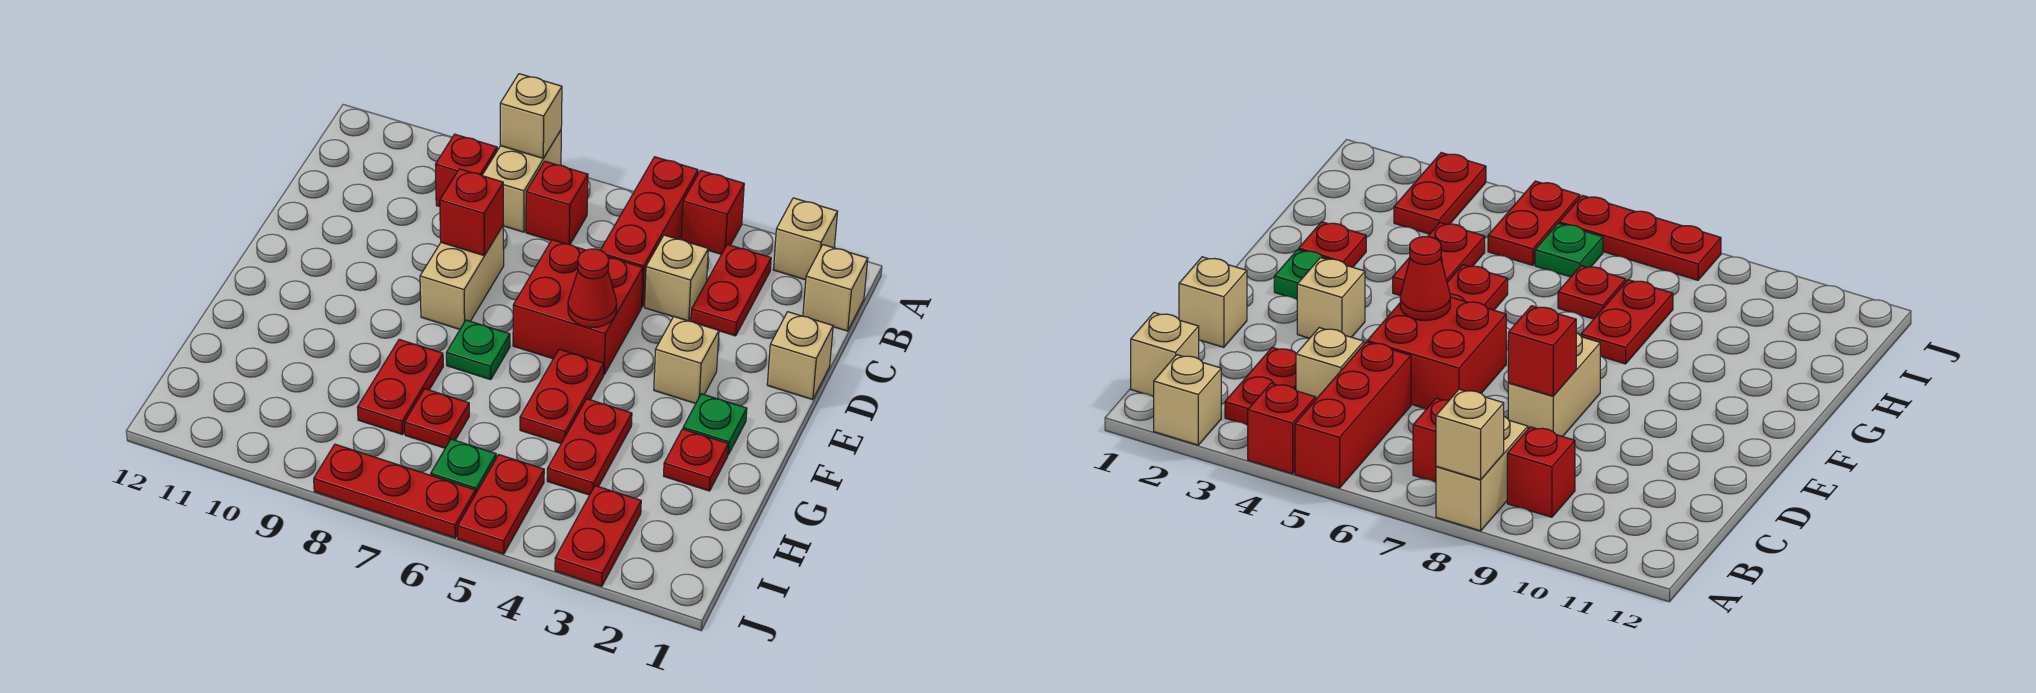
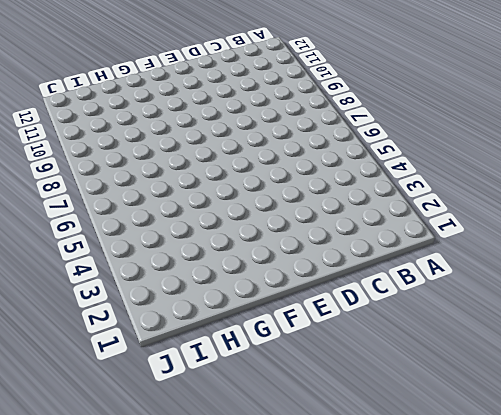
none -> tan brick A2 level 1
none -> red brick A4 level 1
none -> red brick A5:C5 level 1

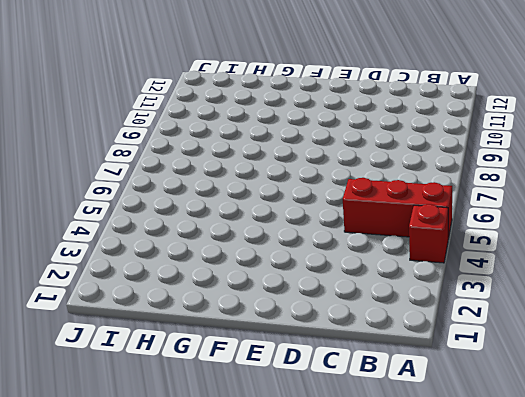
none -> tan brick A2 level 1
none -> tan brick A8:B8 level 1
none -> tan brick B1 level 1

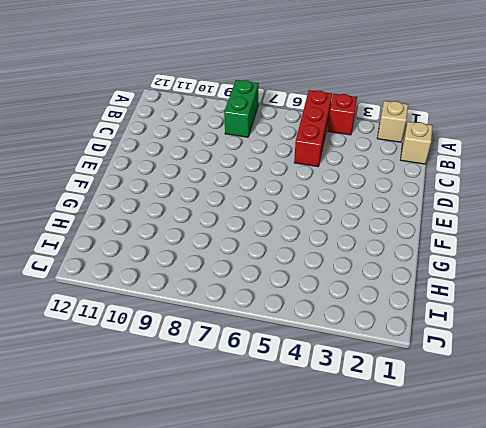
green brick A8:B8 level 1 -> tan brick A8:B8 level 1
none -> red plate B3:C3 level 1
none -> red brick B7 level 1
none -> red brick B9 level 1

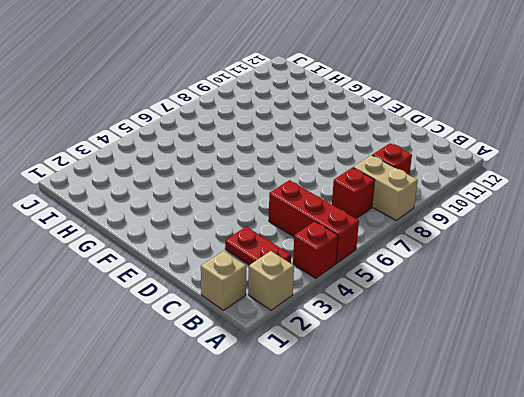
none -> tan brick C4 level 1
none -> tan brick D1 level 1
none -> red brick D5:E6 level 1

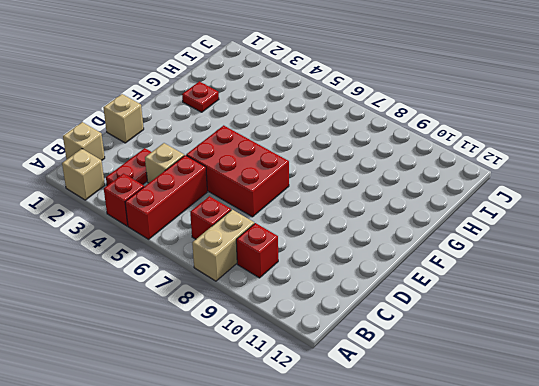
red brick D5:E7 level 1 -> red brick D5:E6 level 1
none -> tan brick D8:E8 level 1
none -> tan brick E3 level 1
none -> green plate F2 level 1

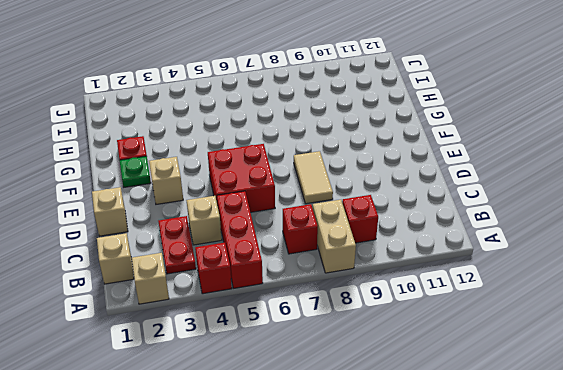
tan tile D8:E8 level 1 -> tan brick D8:E8 level 1
none -> red plate F5:G5 level 1
none -> green plate F7 level 1
none -> red plate G4:H4 level 1

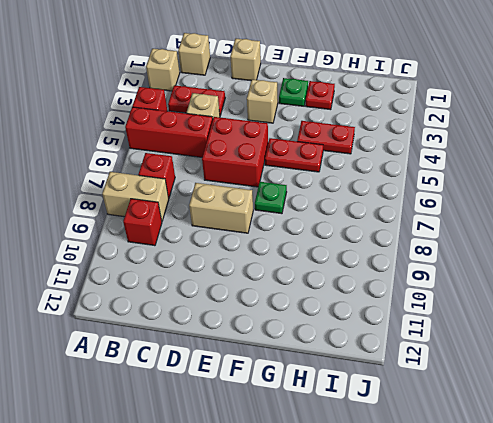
none -> red plate G8:H8 level 1
none -> red plate H7 level 1
none -> red plate I3:J3 level 1

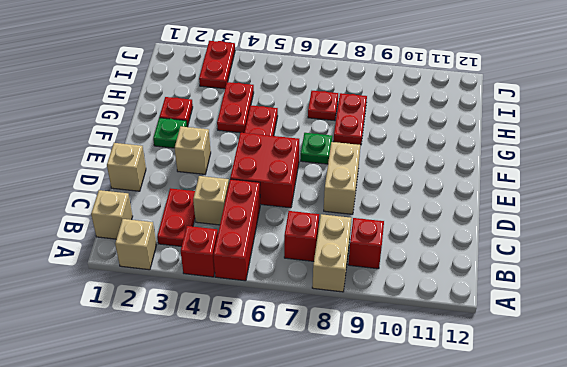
none -> red plate I5:J5 level 1
none -> green plate I6 level 1
none -> red plate J6:J8 level 1

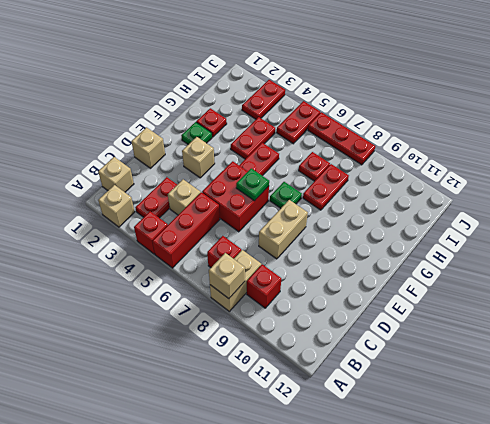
green plate E6 level 2 -> green plate I6 level 1
none -> red brick D8 level 2
none -> red cone E5 level 2

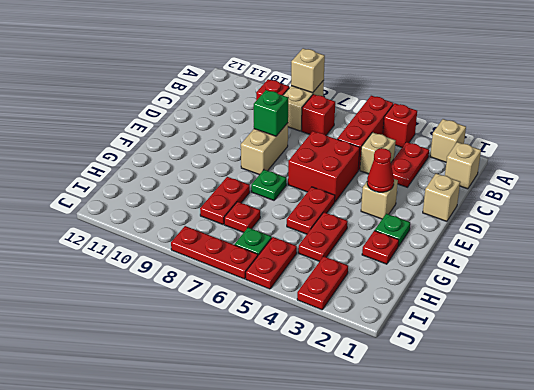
green brick D8 level 2 -> red brick D8 level 2
red cone E3 level 2 -> red cone E5 level 2

